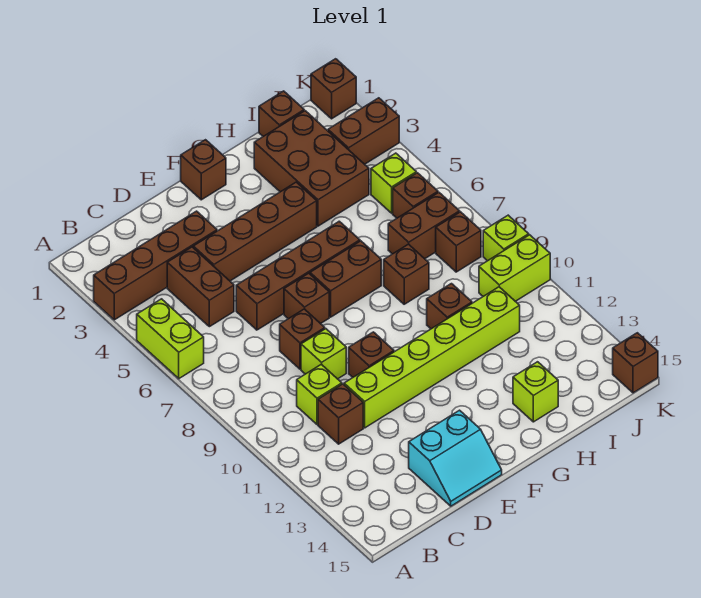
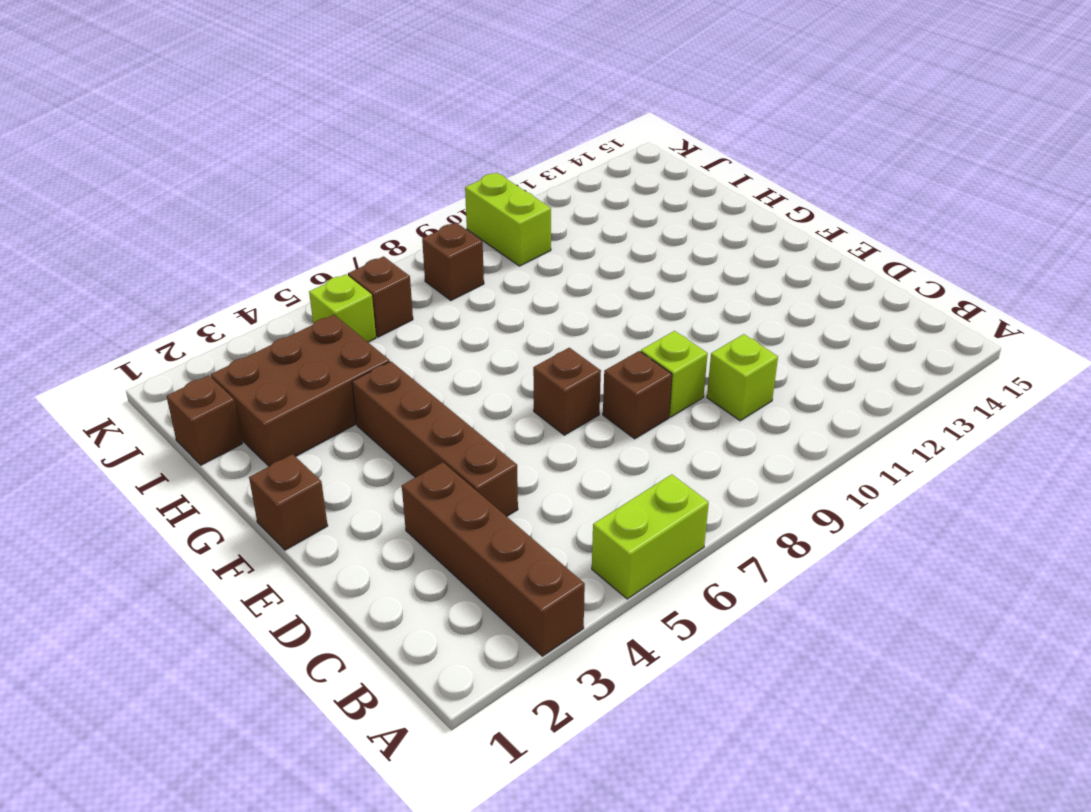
none -> brown brick C4:C5 level 1
none -> brown brick C11 level 1
none -> brown brick D6:G6 level 1

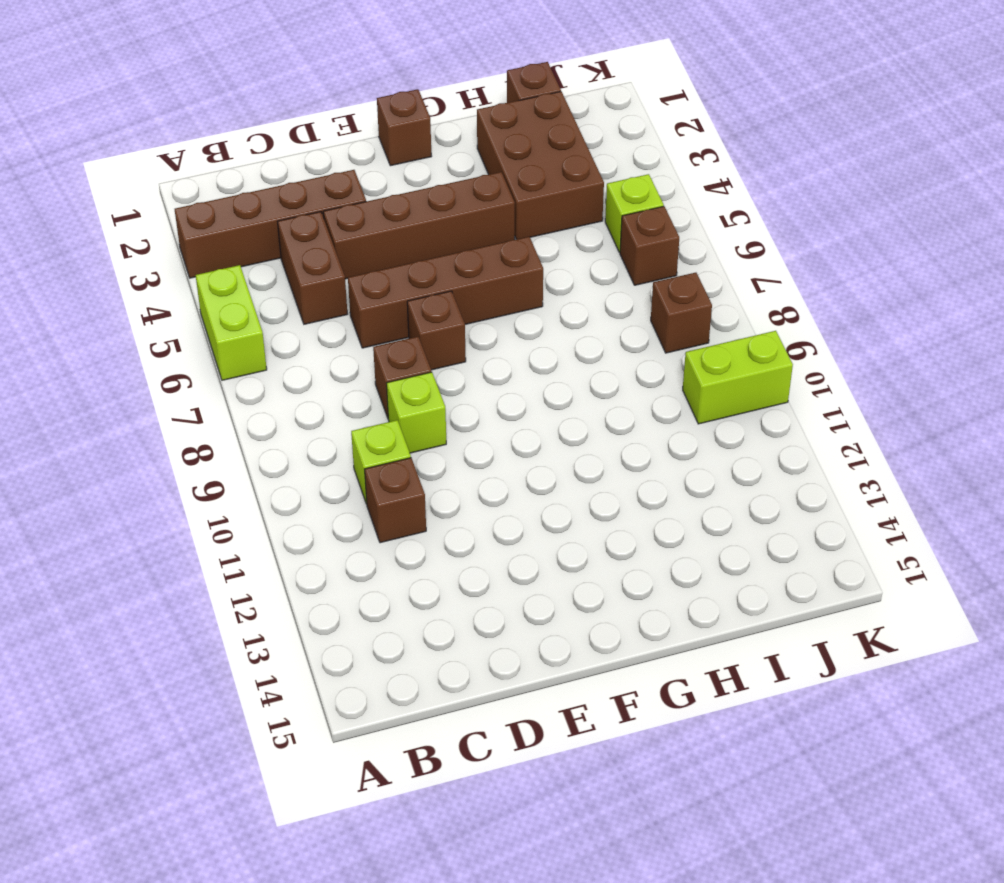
none -> lime brick D11:I11 level 1
none -> cyan slope D14:E15 level 1 top 14
none -> brown brick E10 level 1

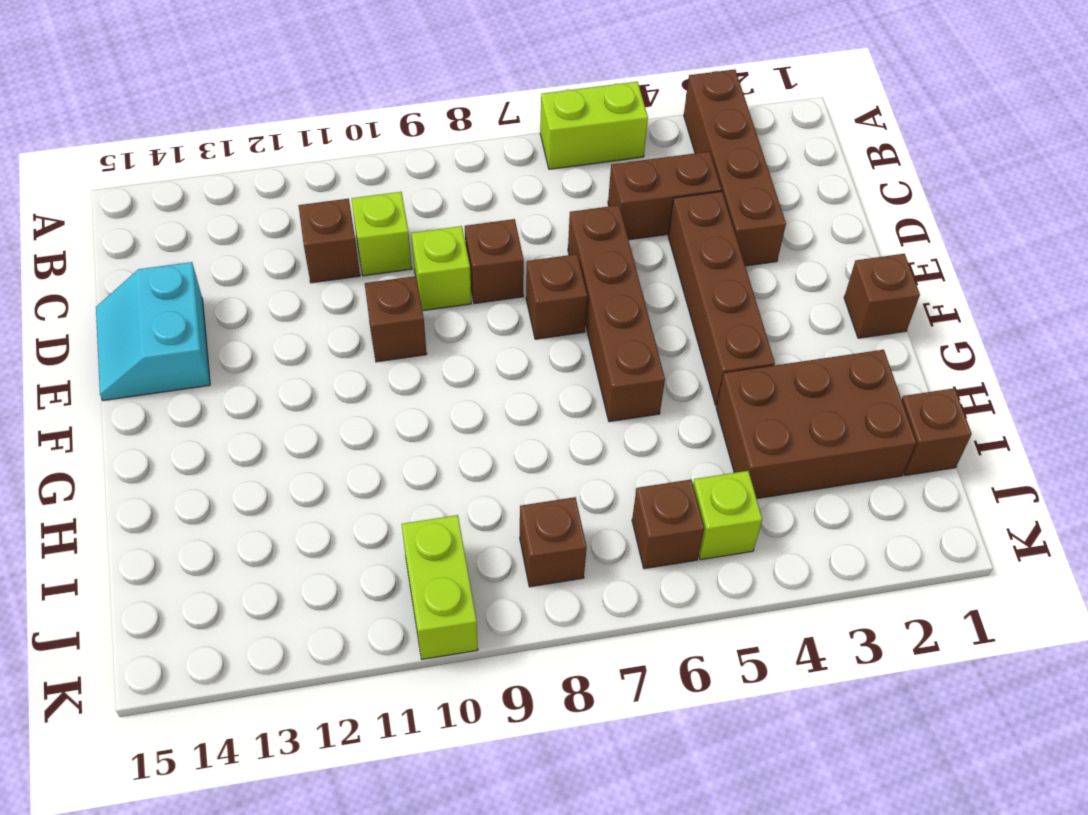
none -> lime brick D11:I11 level 1
none -> brown brick F7:G7 level 1
none -> brown brick H8 level 1

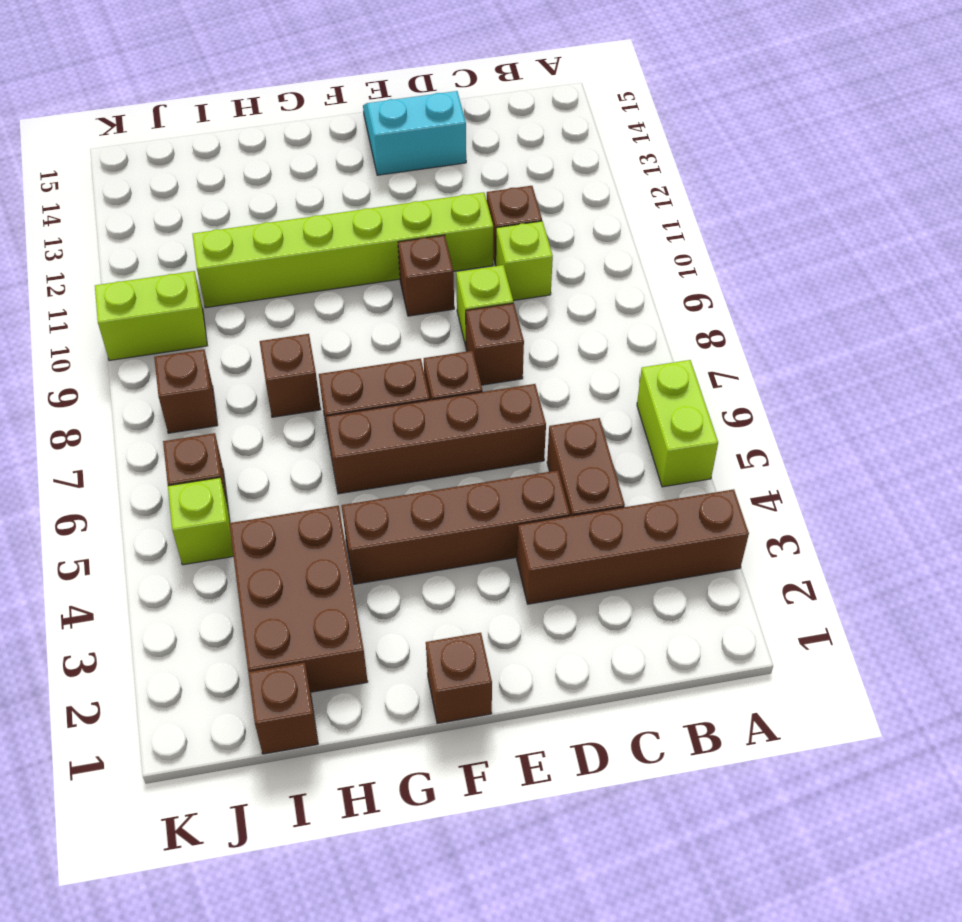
none -> brown brick H10 level 1
none -> lime brick H14 level 1
none -> brown brick I7:J7 level 1

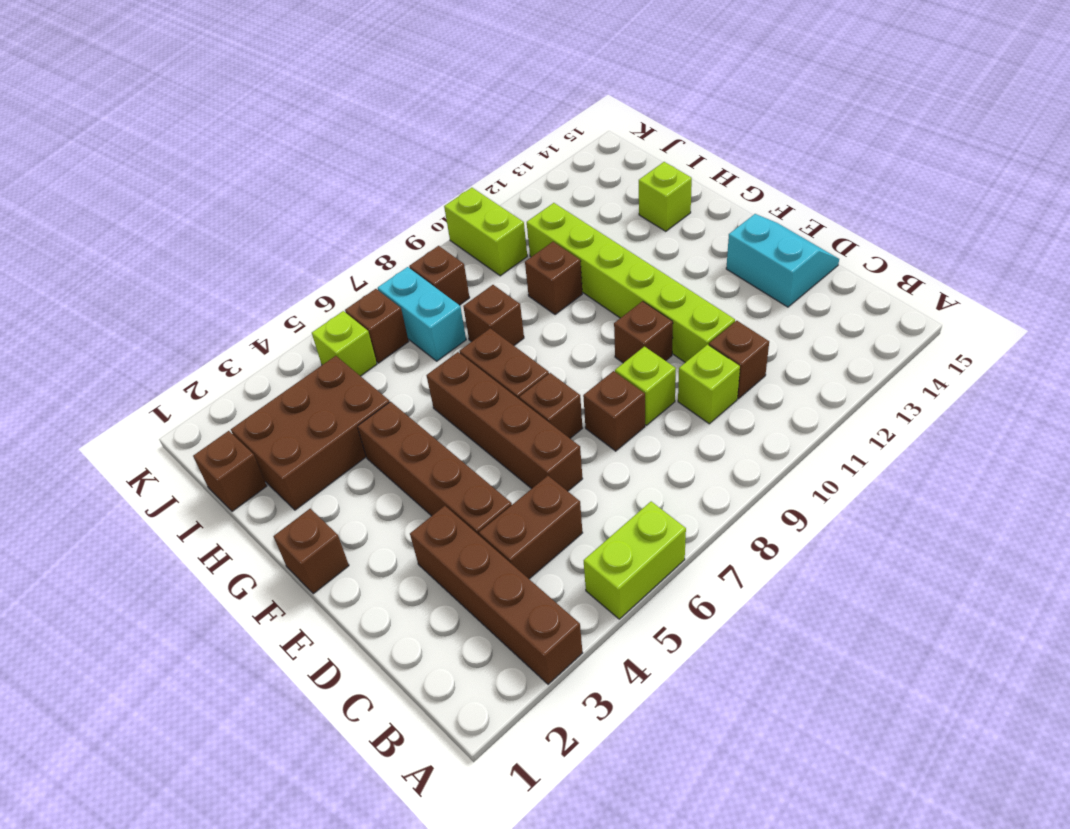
cyan brick I7:J7 level 1 -> brown brick I7:J7 level 1
none -> brown brick J3:K3 level 1
none -> brown brick K1 level 1
none -> lime brick K9 level 1

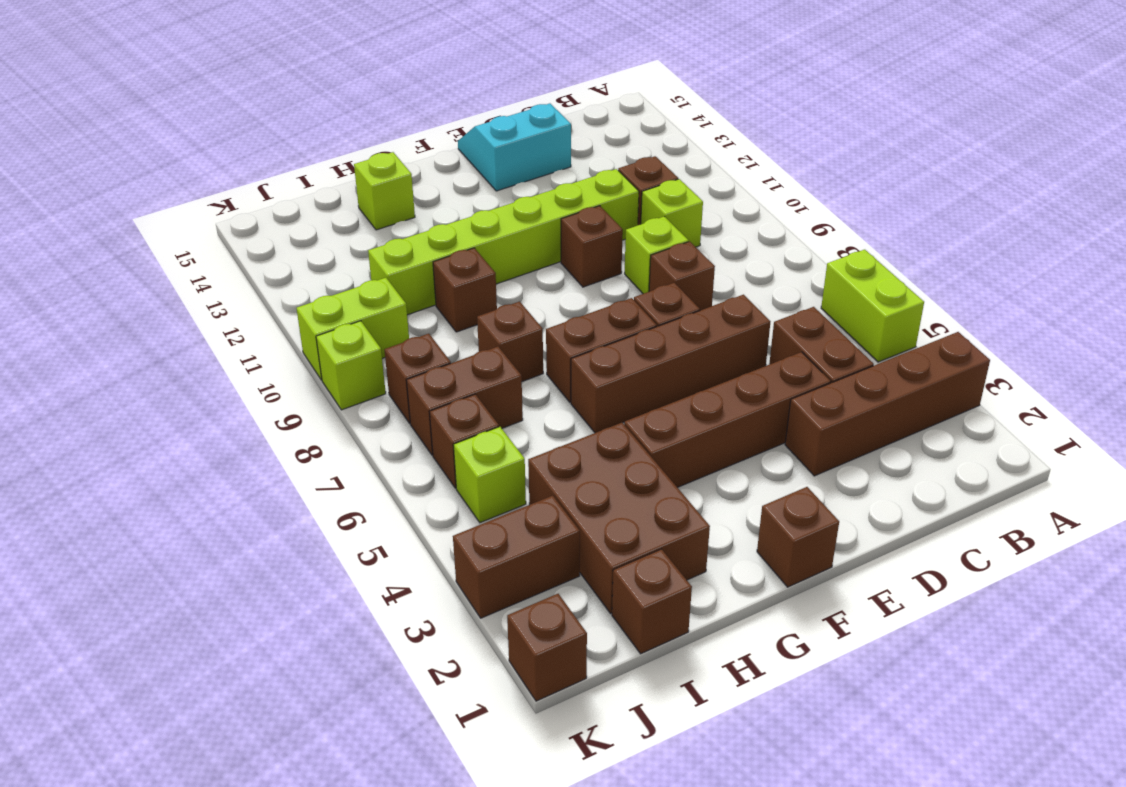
none -> brown brick K15 level 1

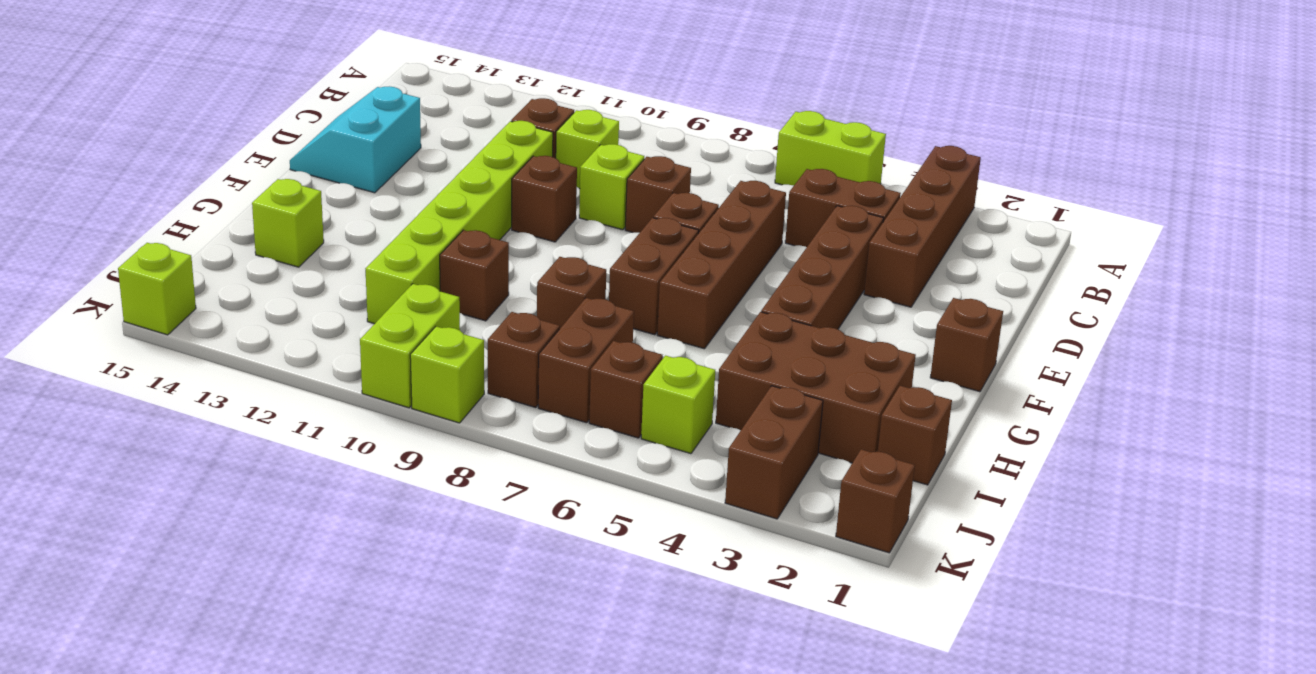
lime brick K15 level 1 -> brown brick K15 level 1

